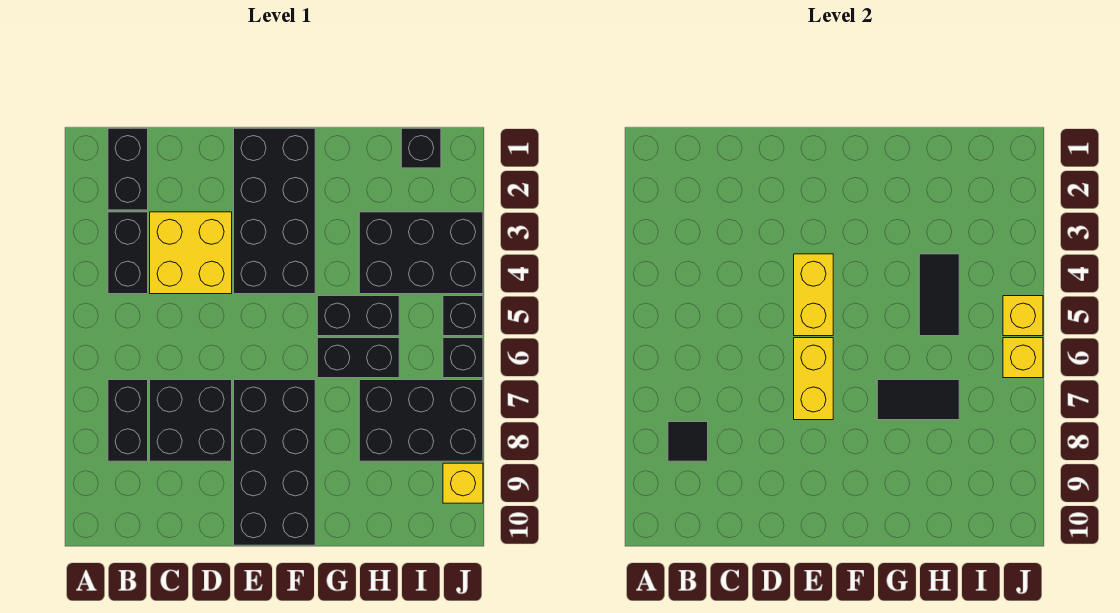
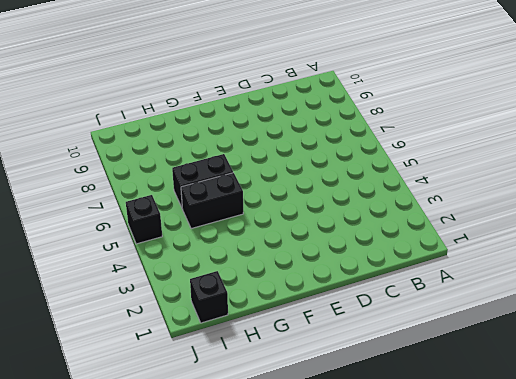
none -> black brick B1:B2 level 1
none -> black brick B3:B4 level 1
none -> black brick B7:B8 level 1

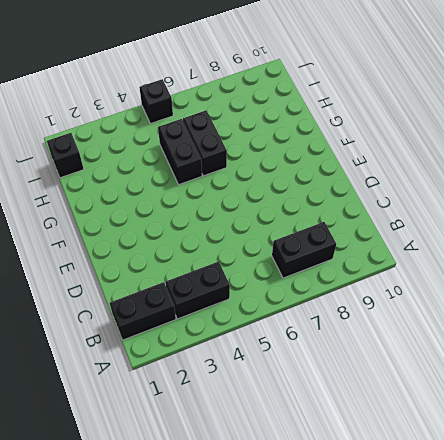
none -> yellow brick C3:D4 level 1
none -> black brick C7:D8 level 1
none -> black brick E1:F4 level 1

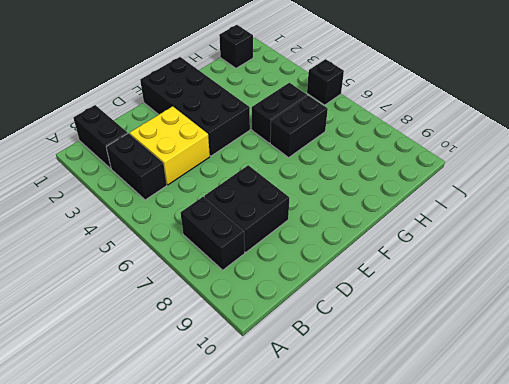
none -> black brick E7:F10 level 1
none -> black brick H3:J4 level 1
none -> black brick H7:J8 level 1

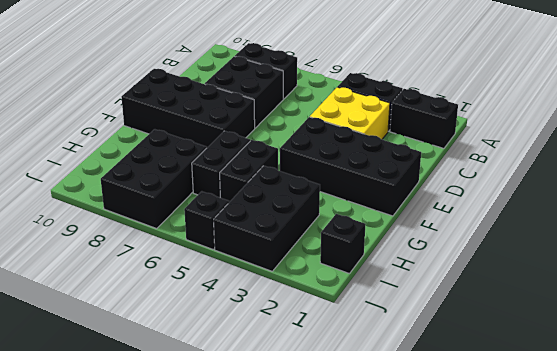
none -> black brick J6 level 1
none -> yellow brick J9 level 1
none -> black tile B8 level 2

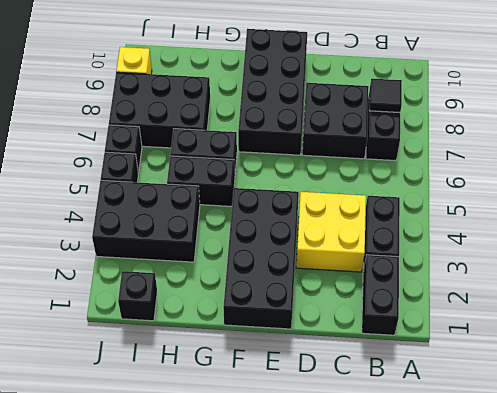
none -> yellow brick E4:E5 level 2
none -> yellow brick E6:E7 level 2
none -> black tile G7:H7 level 2

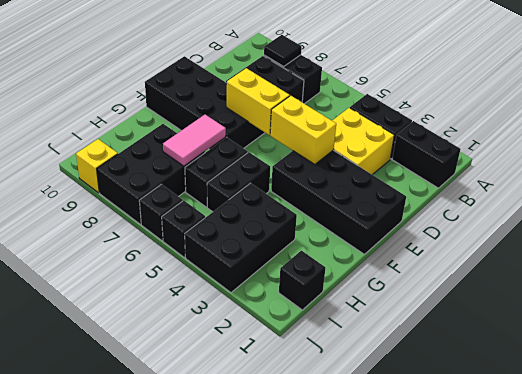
pink tile G7:H7 level 2 -> black tile G7:H7 level 2
none -> black tile H4:H5 level 2
none -> yellow brick J5 level 2
none -> yellow brick J6 level 2

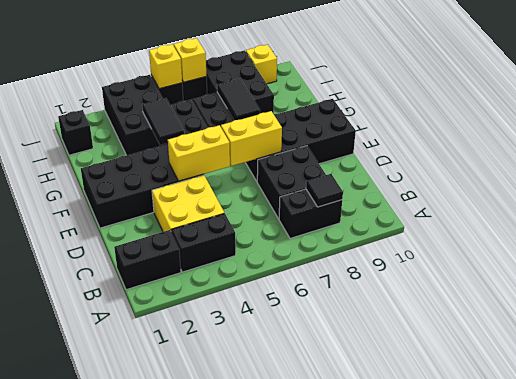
black tile G4:H4 level 2 -> black tile H4:H5 level 2

